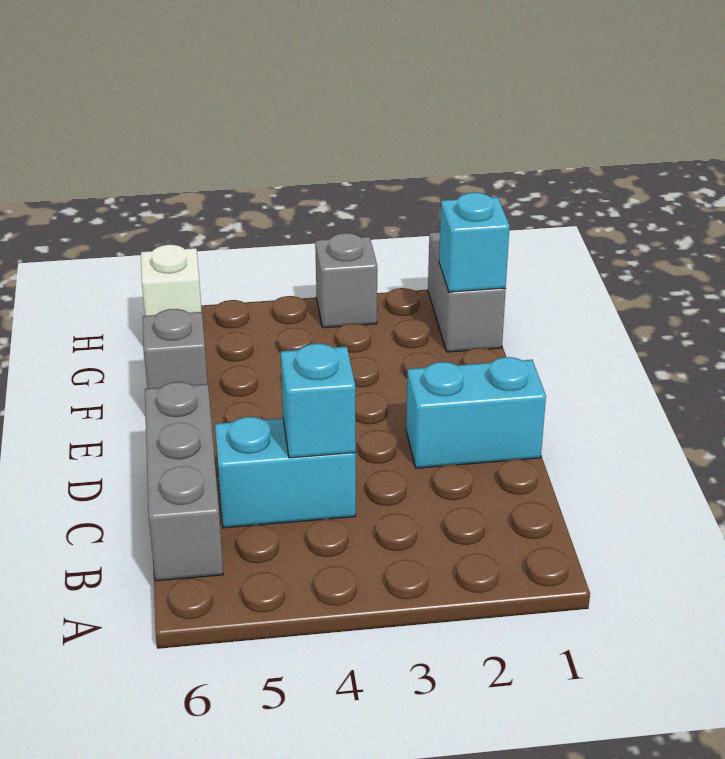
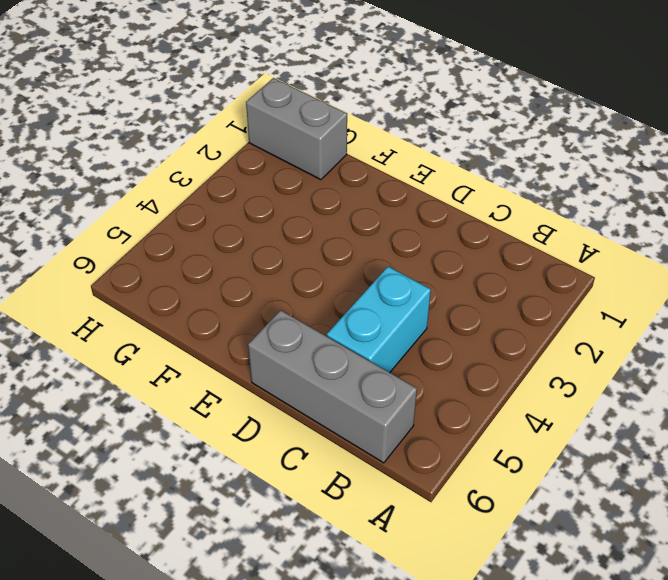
none -> cyan brick D1:D2 level 1
none -> grey brick F6 level 1

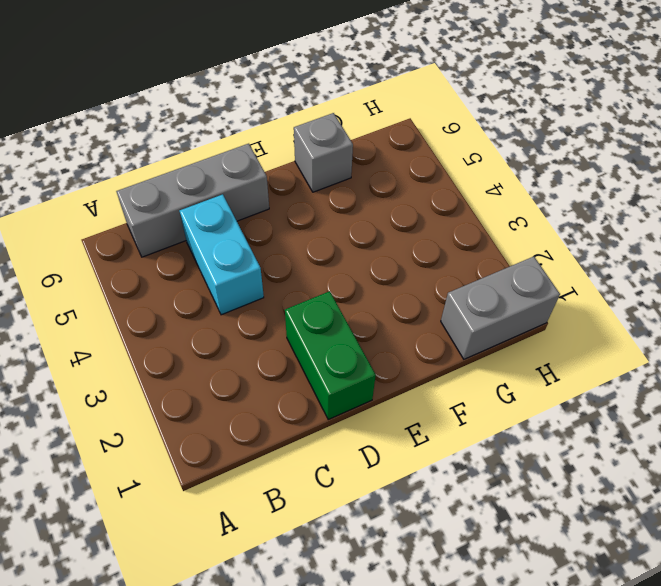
green brick D1:D2 level 1 -> cyan brick D1:D2 level 1
none -> grey brick H3 level 1
none -> white brick H6 level 1

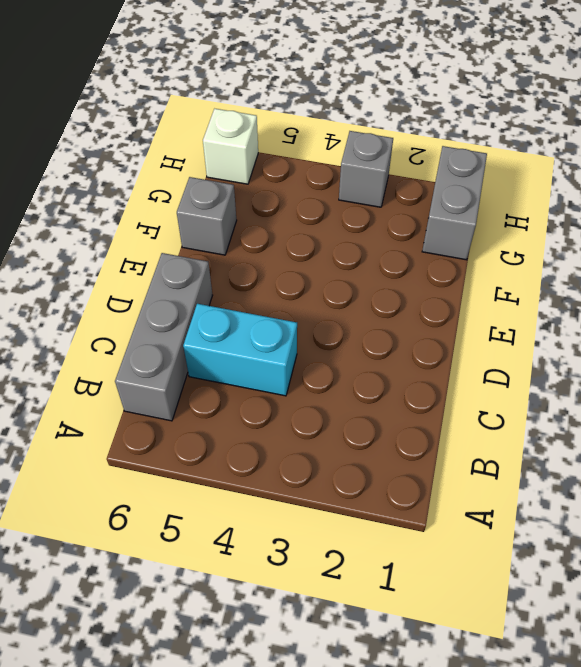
none -> cyan brick D1:D2 level 1
none -> cyan brick C4 level 2

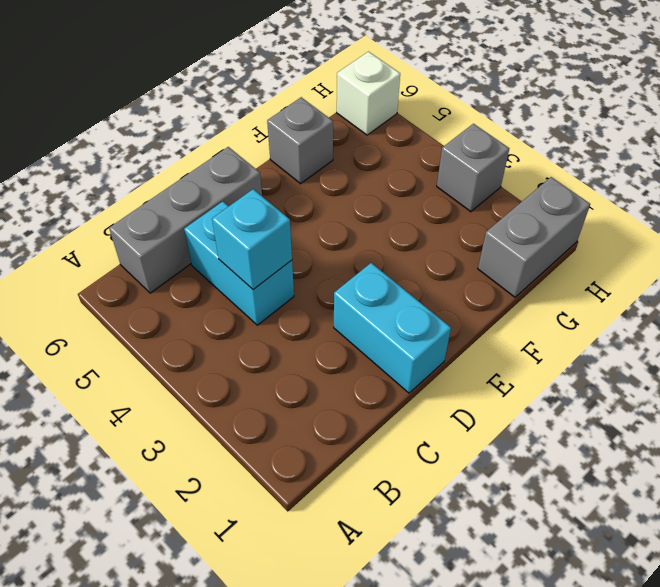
none -> cyan brick G1 level 2

